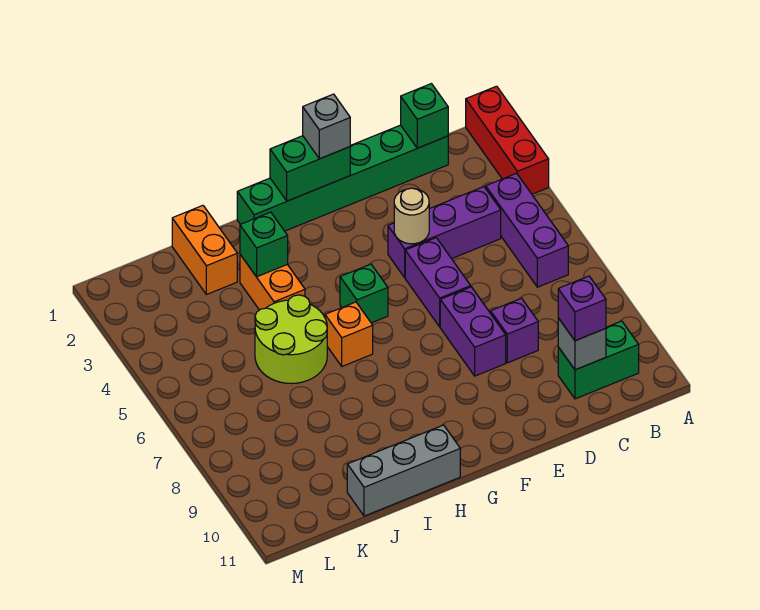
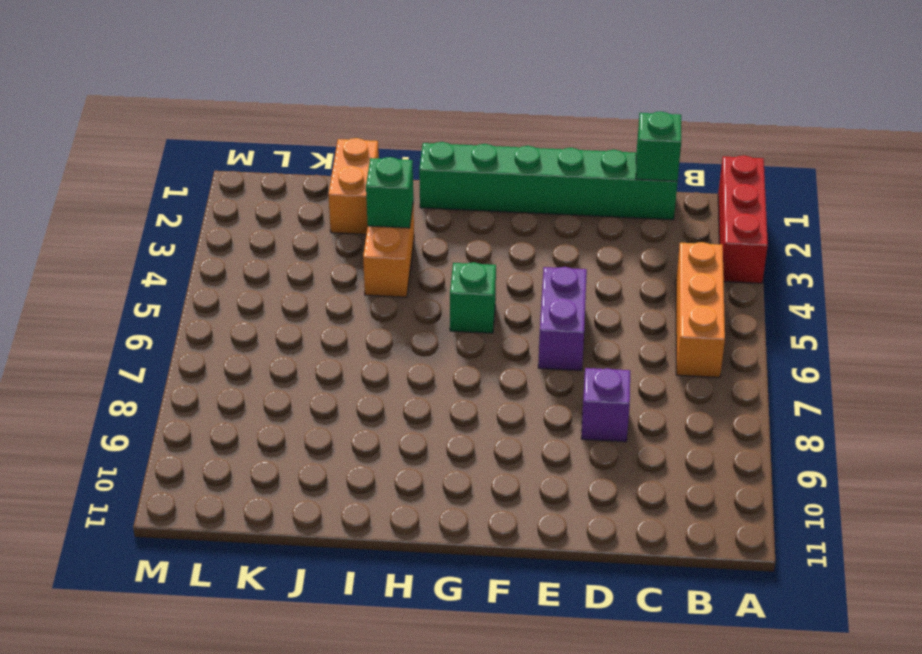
orange brick B4:B6 level 1 -> purple brick B4:B6 level 1
none -> green brick B10:C10 level 1
none -> purple brick C4:E4 level 1
none -> purple brick E7:E8 level 1

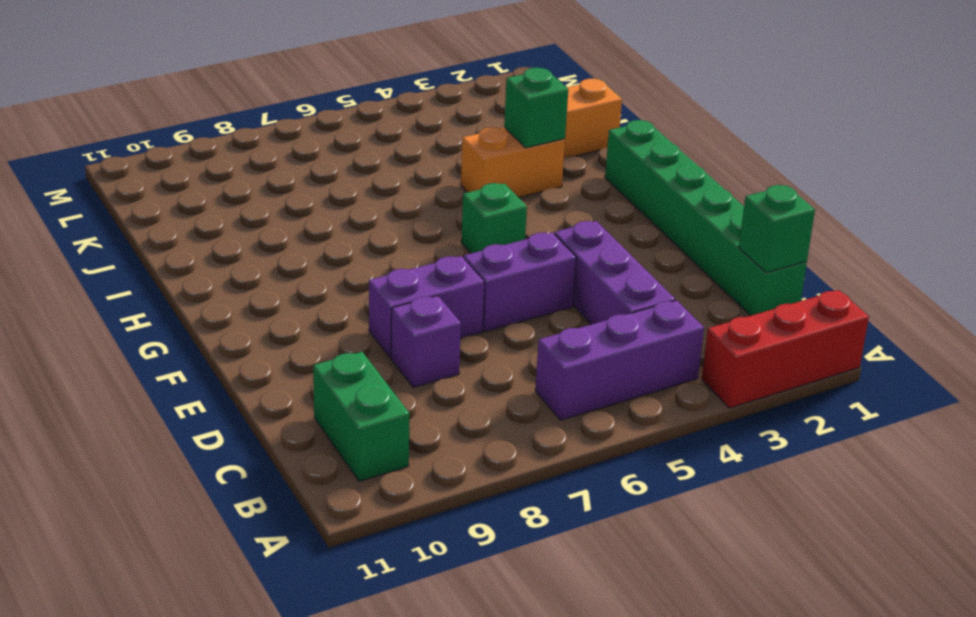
none -> orange brick H6 level 1
none -> grey brick H11:J11 level 1
none -> lime round brick I5:J6 level 1

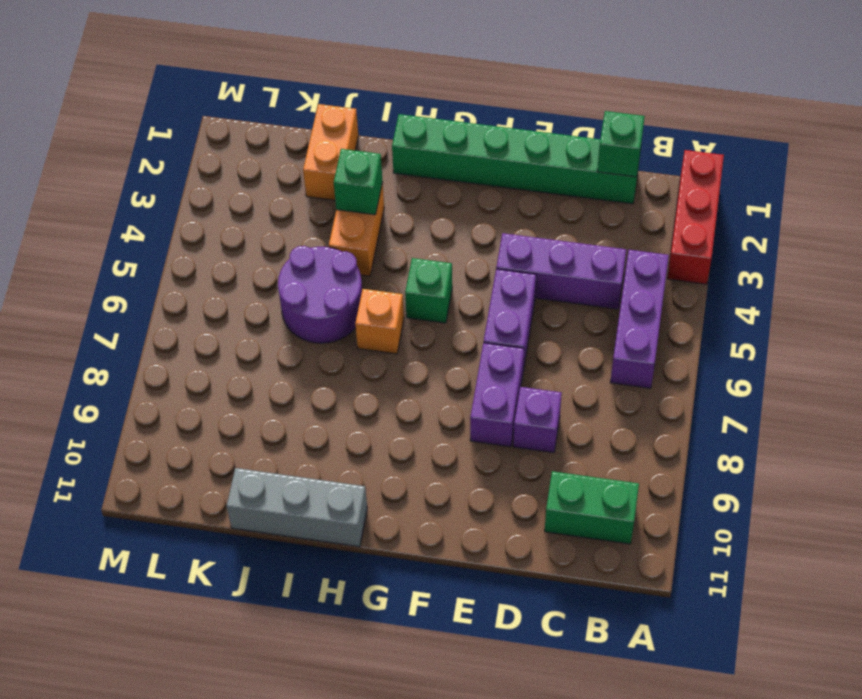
purple round brick I5:J6 level 1 -> lime round brick I5:J6 level 1
none -> grey brick C10 level 2
none -> tan round brick E4 level 2
none -> green brick F1:G1 level 2

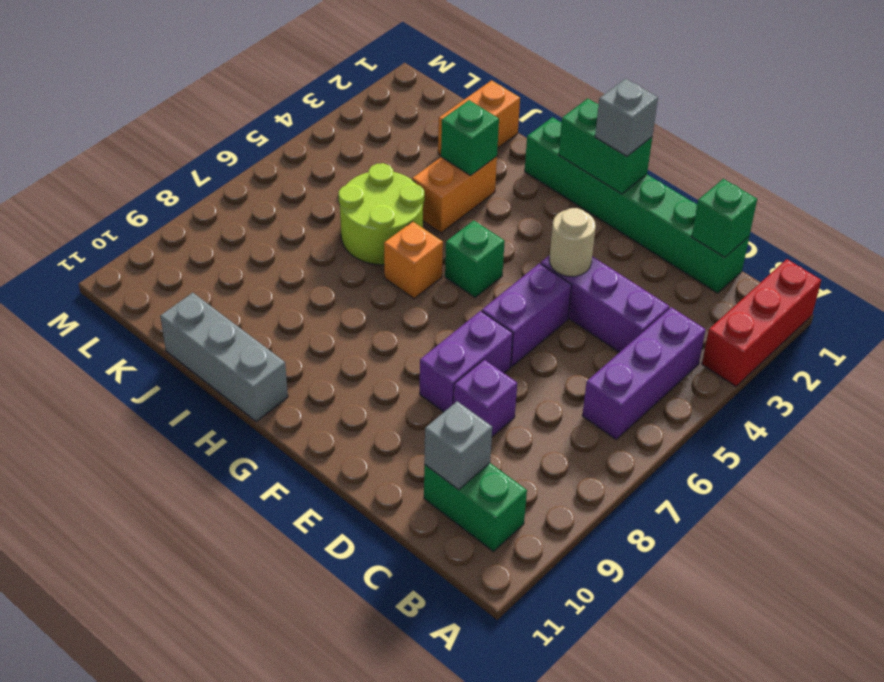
none -> purple brick C10 level 3

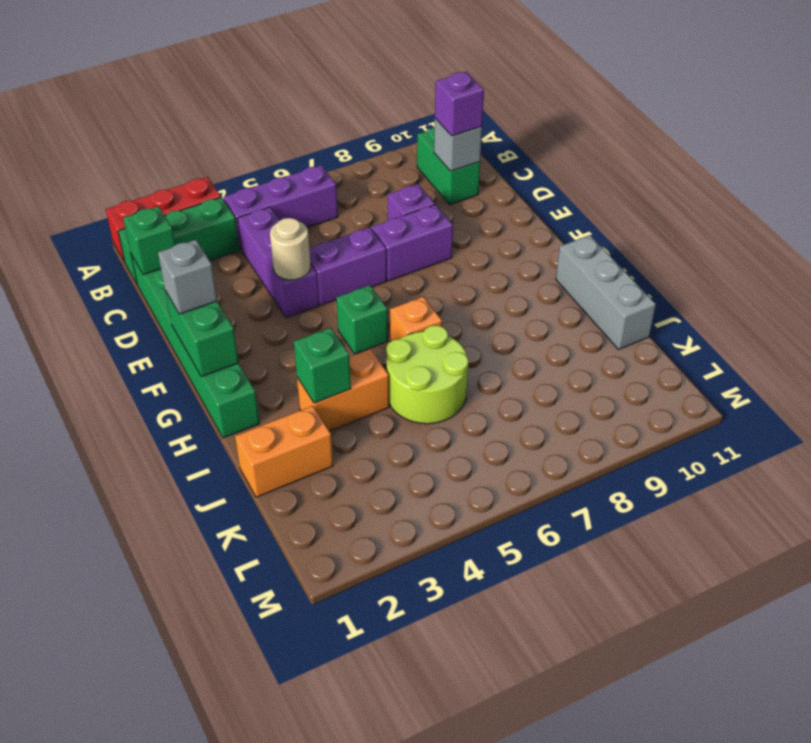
green brick B1:B3 level 1 -> none

